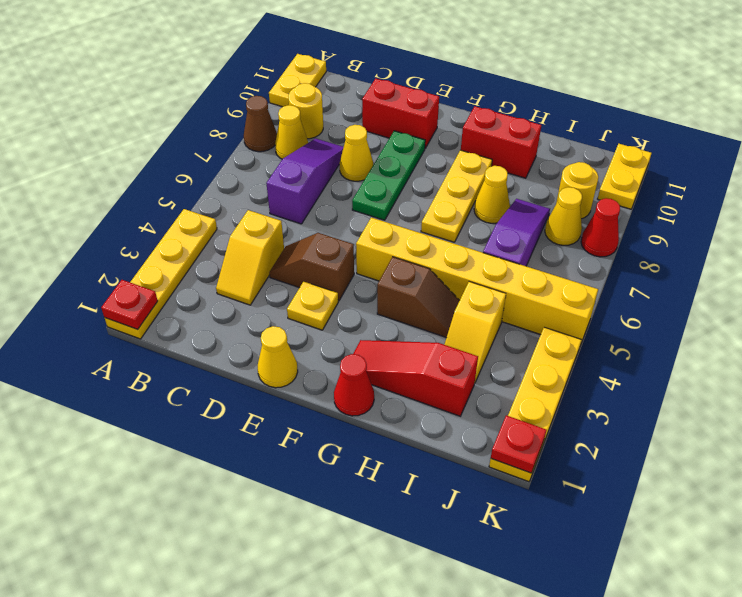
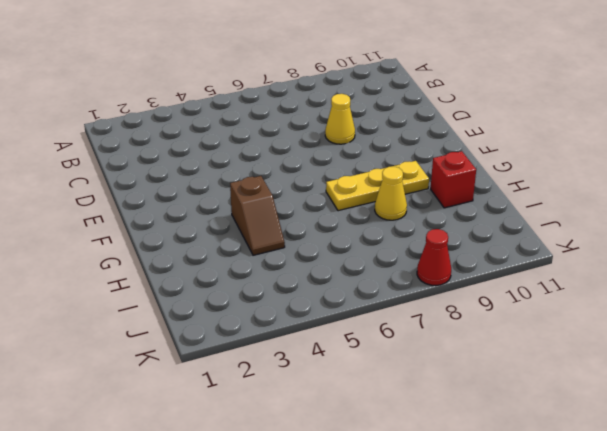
red brick H10 level 1 -> red brick G10:H10 level 1
none -> yellow plate A1:A4 level 1
none -> brown cone A8 level 1
none -> yellow plate A10:A11 level 1

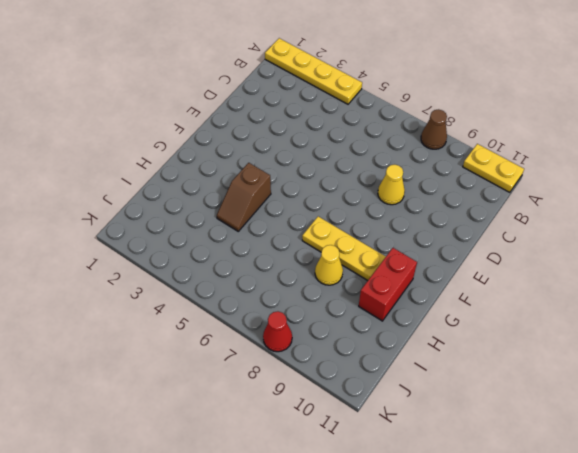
none -> yellow cone B8 level 1
none -> yellow round brick B9 level 1
none -> yellow slope C3:C4 level 1 top 4

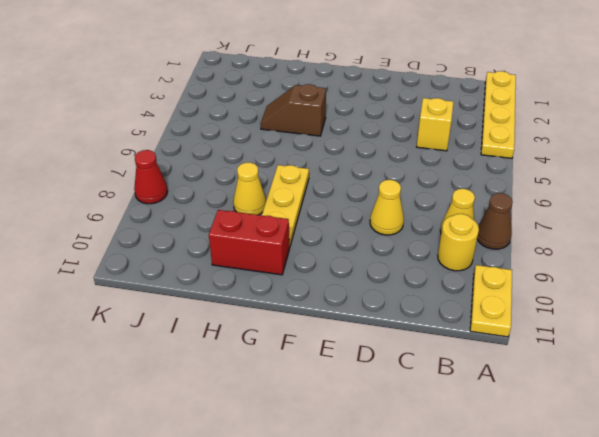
none -> purple slope C6:C8 level 1 top 6
none -> brown slope D4:E4 level 1 top E
none -> red brick D10:E10 level 1

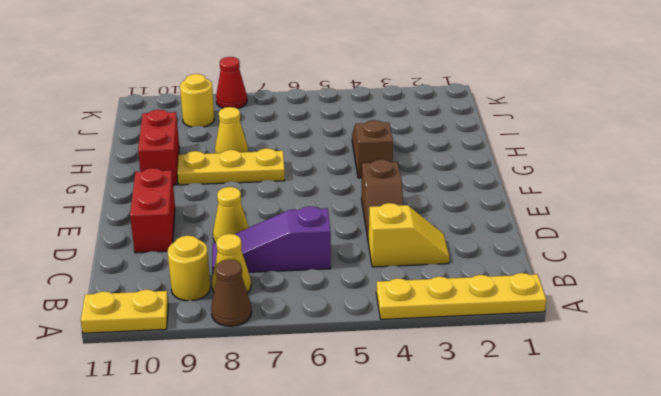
none -> yellow cone E1 level 1
none -> yellow plate E3 level 1
none -> green plate E7:E9 level 1

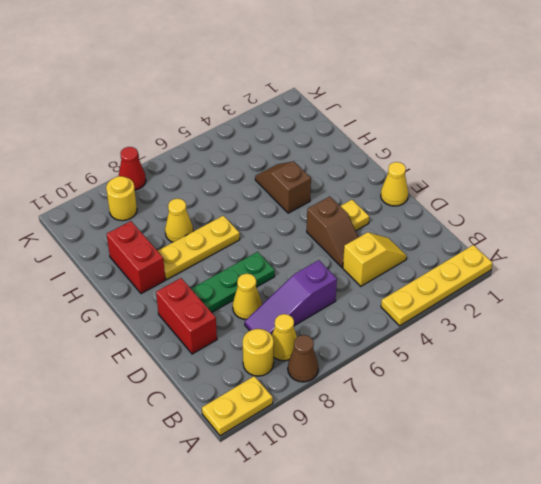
none -> yellow brick F5:K5 level 1
none -> red cone G1 level 1
none -> red slope G2:I2 level 1 top I

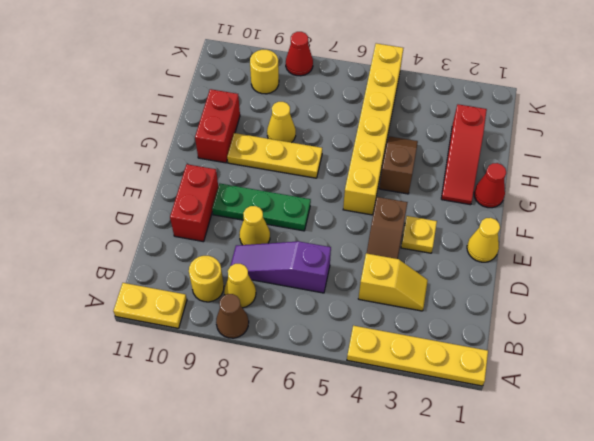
none -> yellow slope I3:I4 level 1 top 4
none -> purple slope I6:I8 level 1 top 6
none -> yellow cone J8 level 1

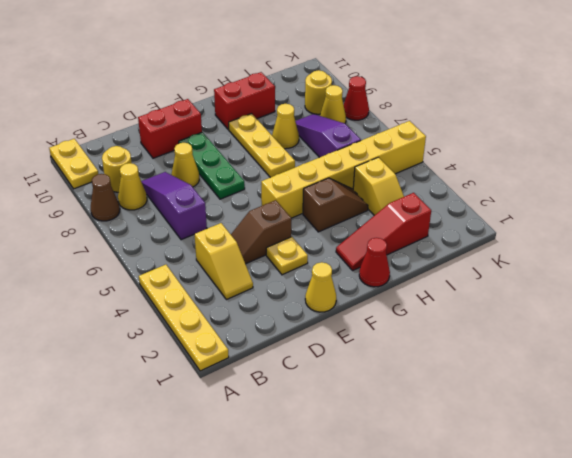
none -> yellow plate K1:K4 level 1
none -> yellow plate K10:K11 level 1
none -> red plate A1 level 2

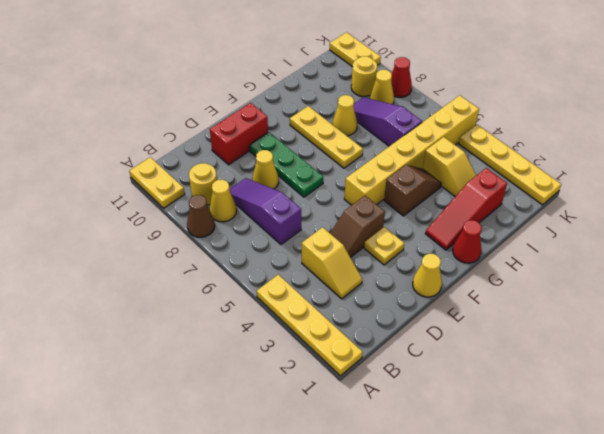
none -> red brick G10:H10 level 1
none -> red plate A1 level 2
none -> red plate K1 level 2

